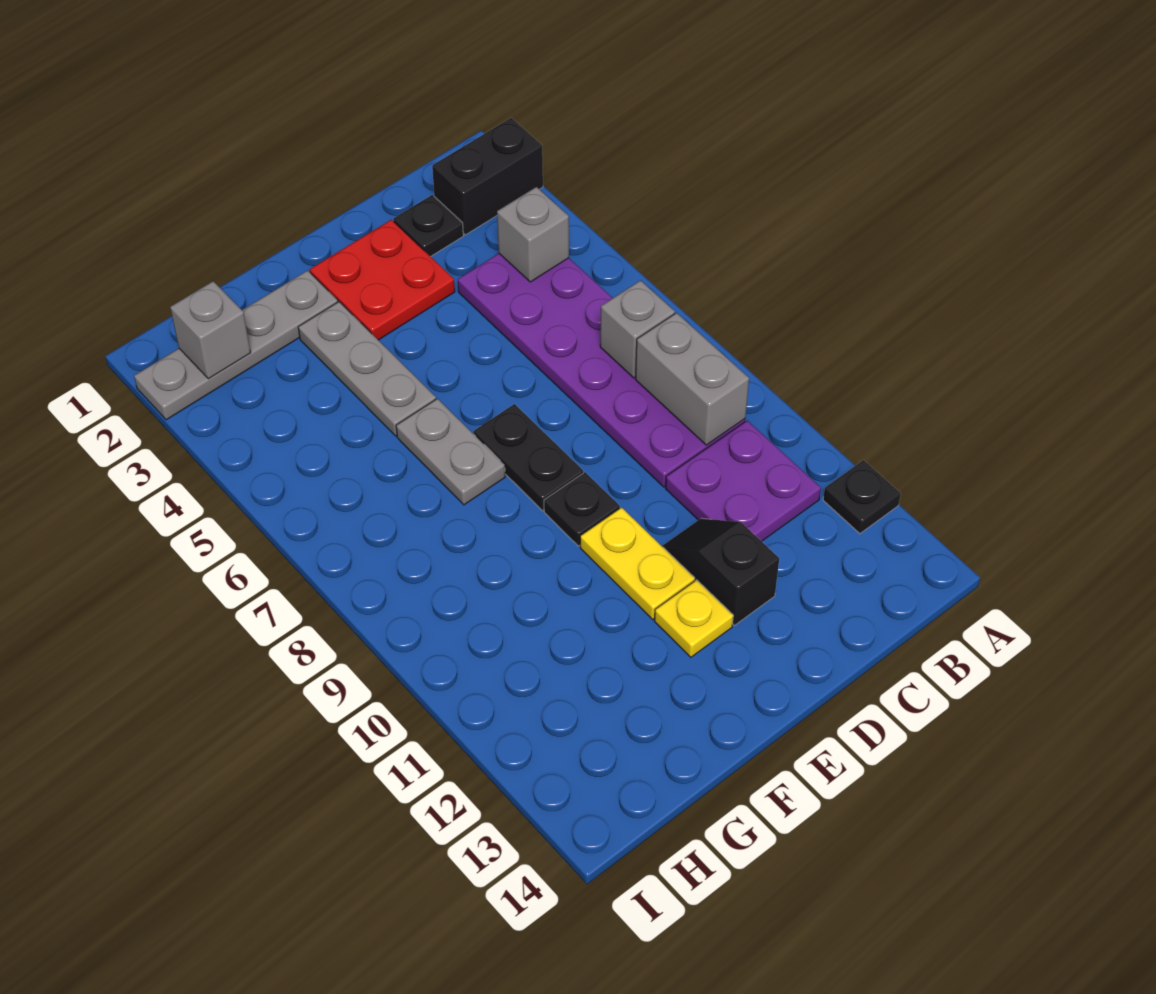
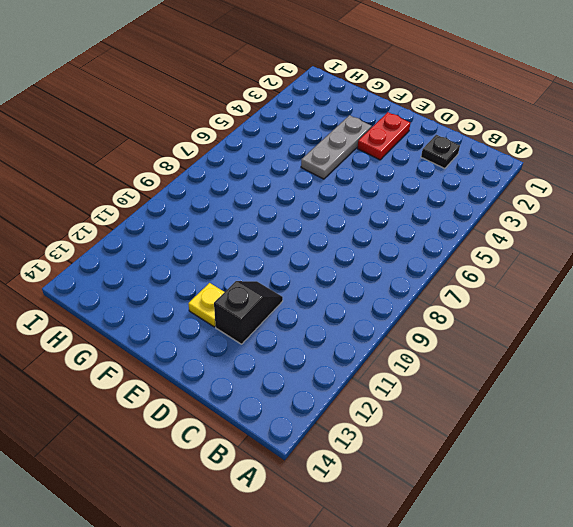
red plate E2:E3 level 1 -> red plate D2:E3 level 1
none -> black brick A2:B2 level 1
none -> black plate A12 level 1
none -> purple plate B4:C9 level 1

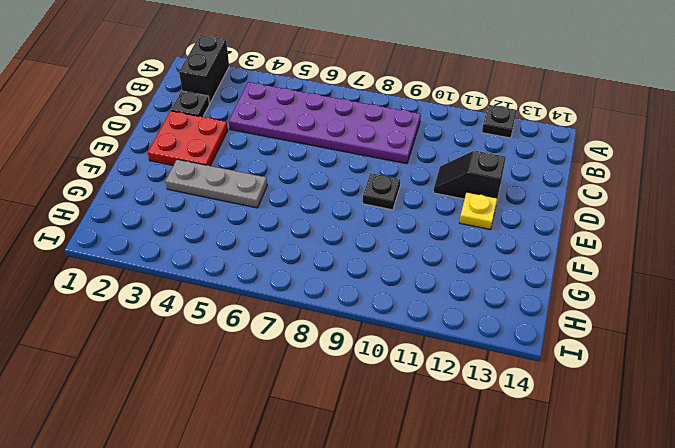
none -> purple plate B10:C11 level 1
none -> black plate E7:E8 level 1
none -> yellow plate E10:E11 level 1

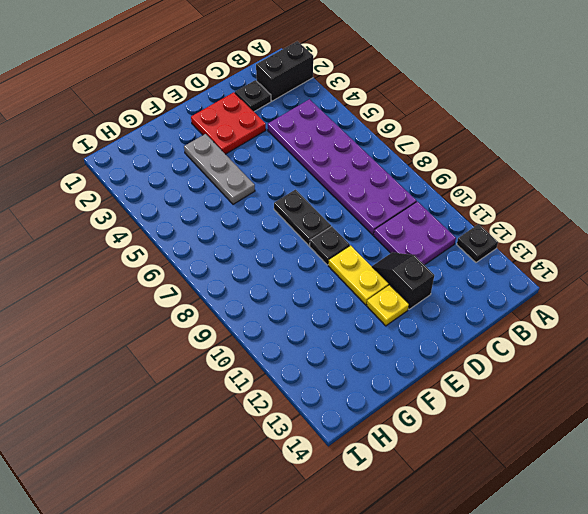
none -> grey plate F2:I2 level 1
none -> grey plate F6:F7 level 1
none -> grey brick B4 level 2

